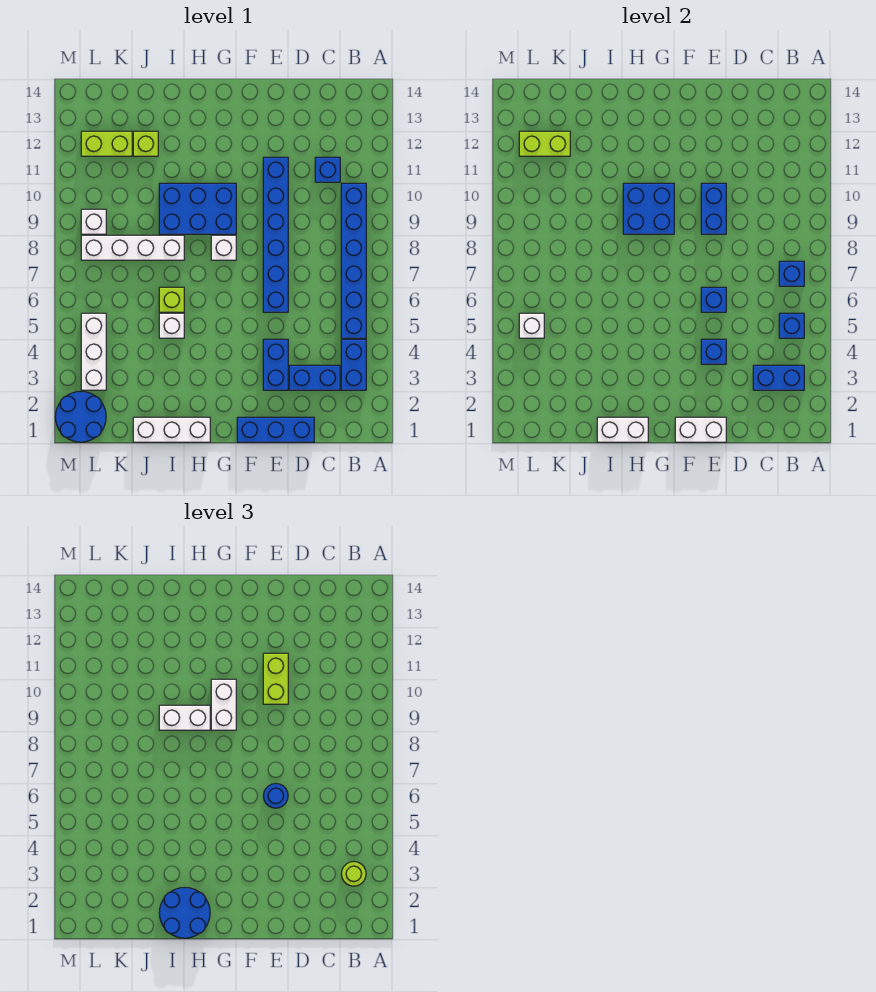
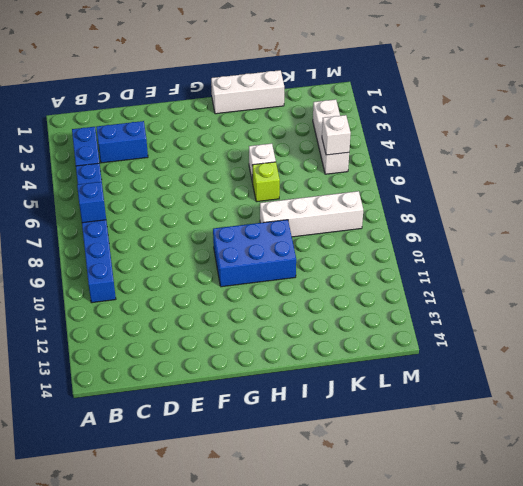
none -> blue brick C11 level 1
none -> blue brick D1:F1 level 1
none -> blue brick E3:E4 level 1
none -> blue brick E6:E11 level 1

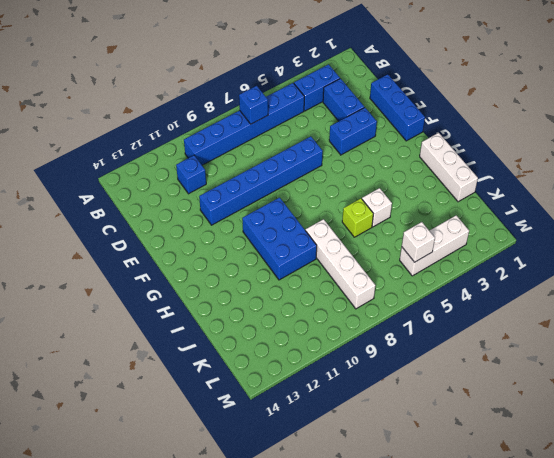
none -> white brick G8 level 1
none -> lime brick J12 level 1
none -> lime brick K12:L12 level 1
none -> blue round brick L1:M2 level 1

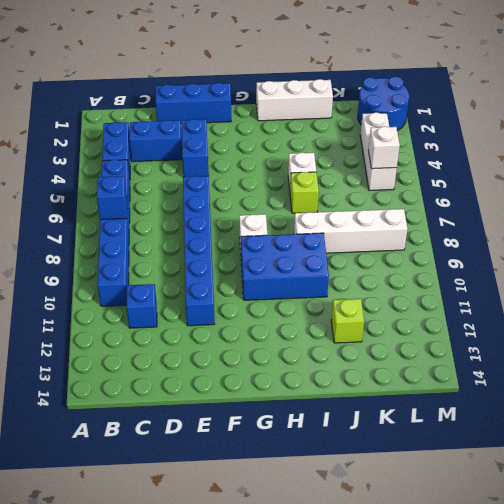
none -> lime brick K12:L12 level 1
none -> white brick L9 level 1
none -> blue brick B3:C3 level 2
none -> blue brick B5 level 2

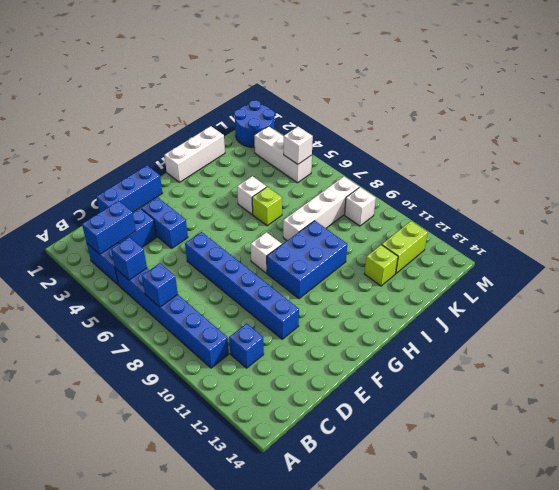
none -> white brick E1:F1 level 2
none -> blue brick E4 level 2
none -> blue brick E6 level 2
none -> blue brick E9:E10 level 2

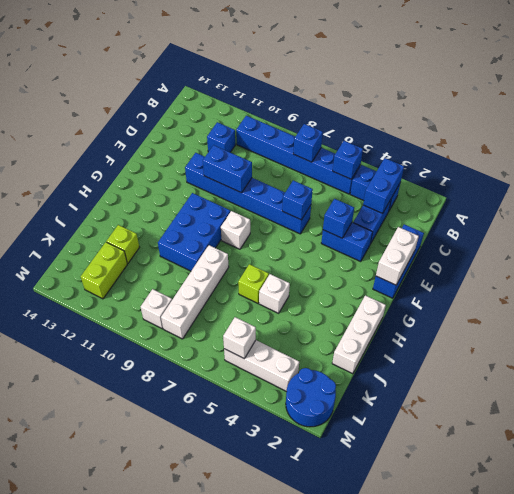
none -> blue brick G9:H10 level 2
none -> white brick H1:I1 level 2
none -> lime brick K12:L12 level 2
none -> lime round brick B3 level 3

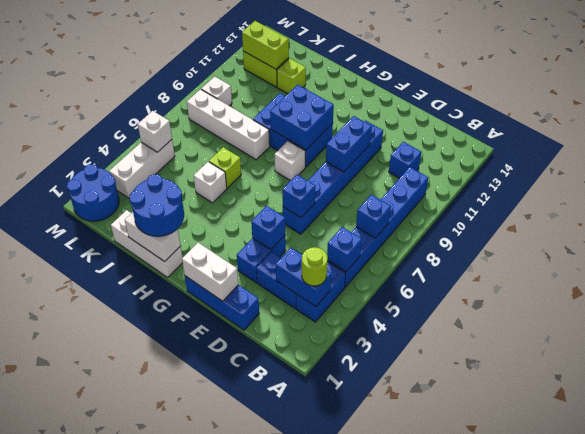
none -> blue round brick E6 level 3
none -> lime brick E10:E11 level 3
none -> white brick G9:G10 level 3
none -> white brick H9:I9 level 3

